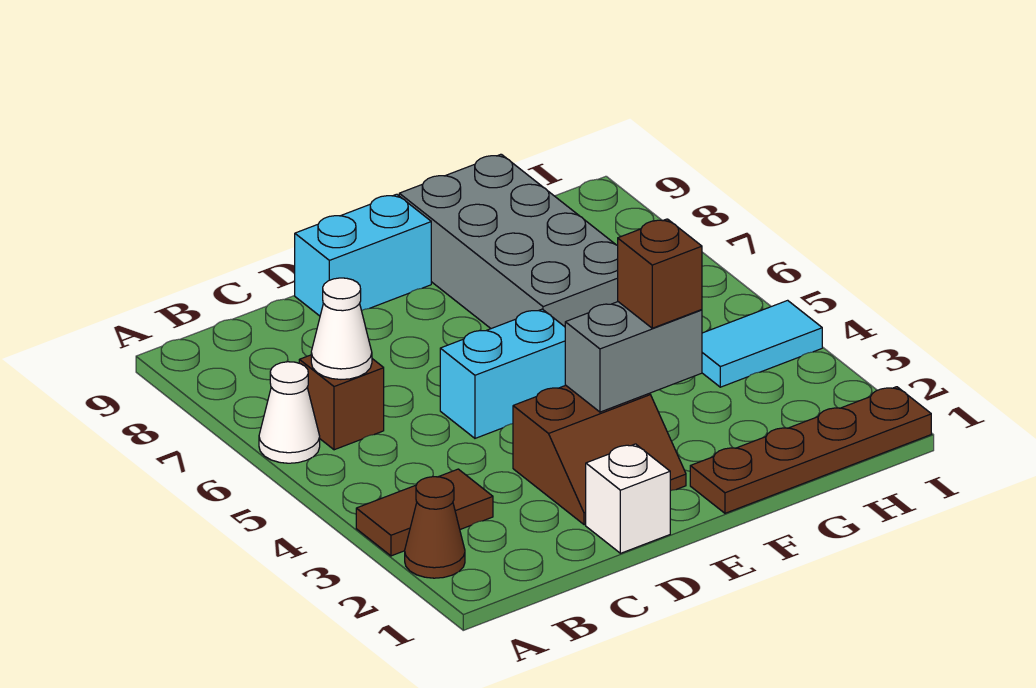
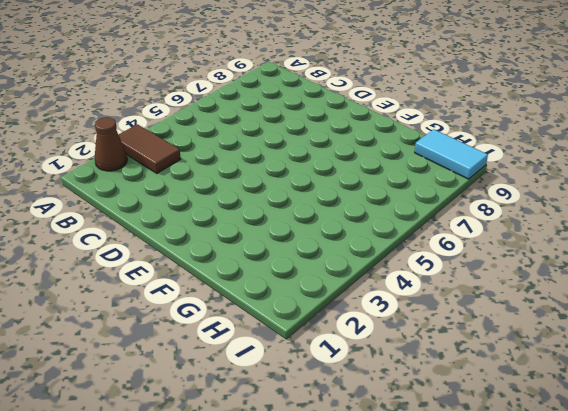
cyan tile H9:I9 level 1 -> cyan tile H4:I4 level 1
none -> white cone A6 level 1
none -> brown brick B6 level 1
none -> white brick D1 level 1

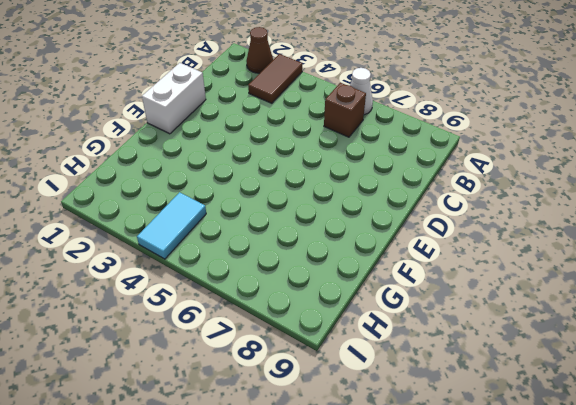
white brick D1:E1 level 1 -> white brick D1 level 1
none -> brown slope D2:E3 level 1 top 3
none -> cyan brick D5:E5 level 1
none -> cyan brick D9:E9 level 1

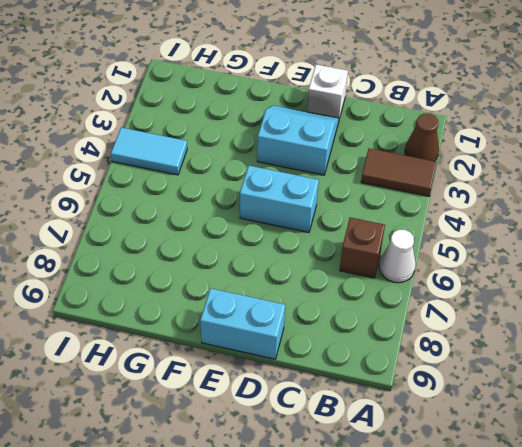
cyan slope D2:E3 level 1 top 3 -> brown slope D2:E3 level 1 top 3
none -> brown plate F1:I1 level 1
none -> grey brick F6:G9 level 1
none -> white cone B6 level 2

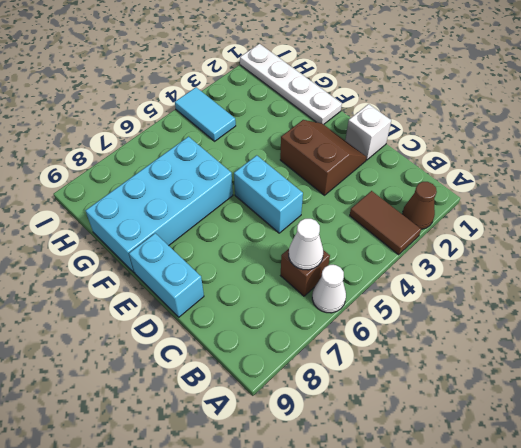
white plate F1:I1 level 1 -> brown plate F1:I1 level 1
cyan brick F6:G9 level 1 -> grey brick F6:G9 level 1
none -> grey brick E3:F3 level 2
none -> brown brick F3 level 3

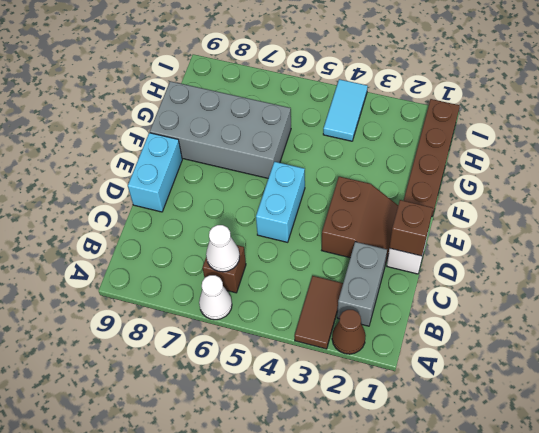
grey brick B2:C2 level 1 -> grey brick E3:F3 level 2
brown brick D1 level 2 -> brown brick F3 level 3

